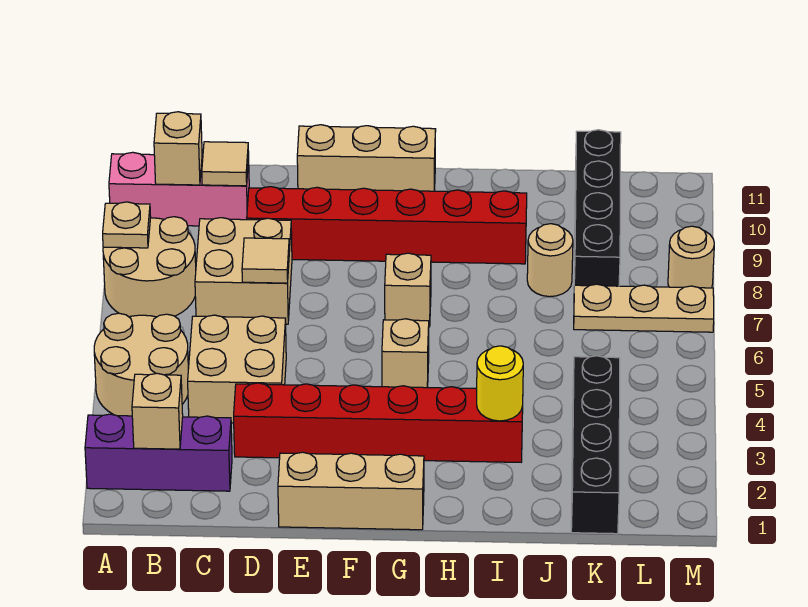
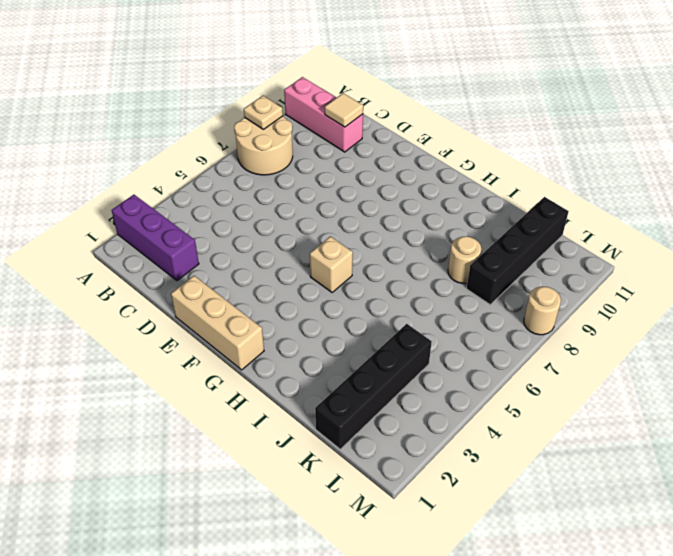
none -> tan round brick A4:B5 level 1
none -> tan brick C4:D5 level 1
none -> tan brick C7:D8 level 1

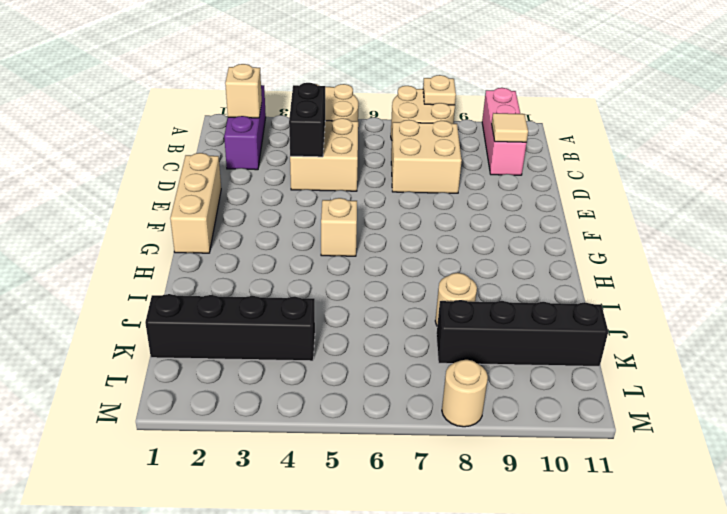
black brick C4:D4 level 2 -> none
none -> red brick D3:I3 level 1
none -> red brick D9:I9 level 1
none -> tan brick E11:G11 level 1

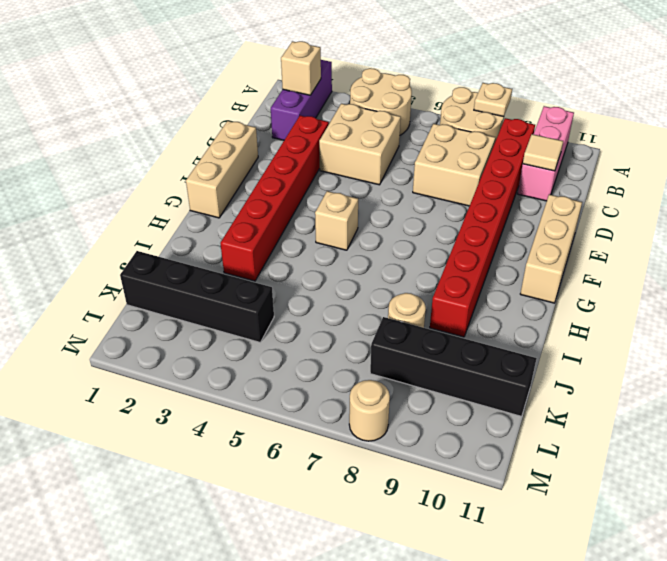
red brick B9:I9 level 1 -> red brick D9:I9 level 1
none -> tan brick G7 level 1
none -> tan plate K7:M7 level 1
none -> tan brick B10 level 2

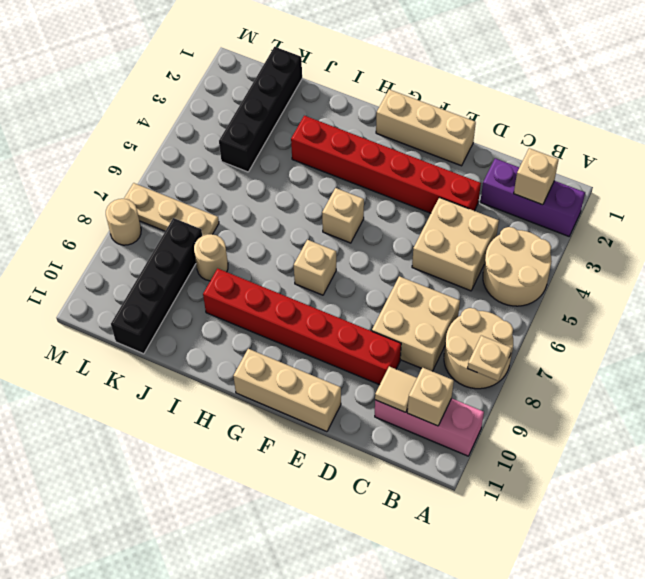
none -> tan tile D7 level 2
none -> yellow round brick I3 level 2

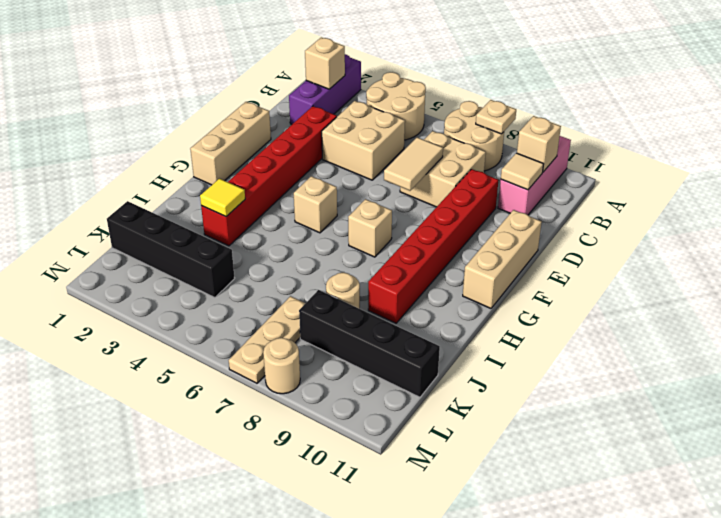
tan tile D7:E7 level 2 -> tan tile D7 level 2
yellow tile I3 level 2 -> yellow round brick I3 level 2

